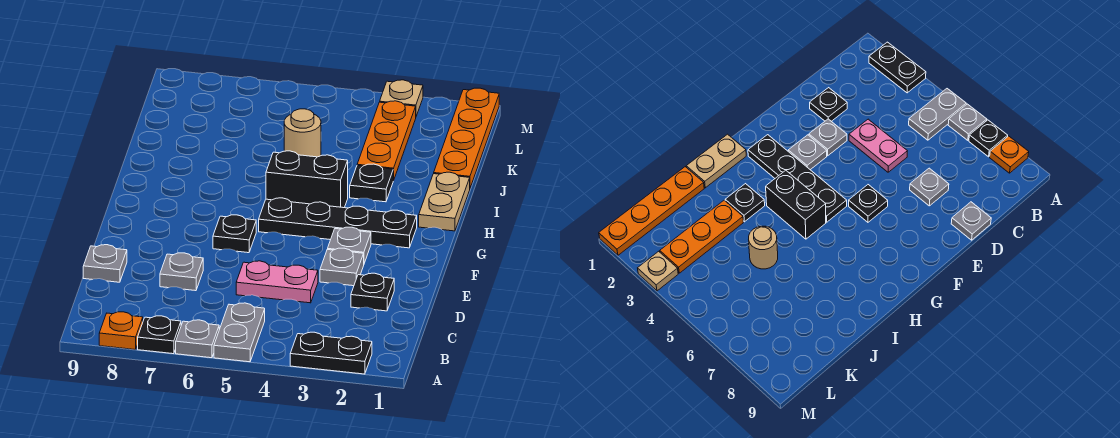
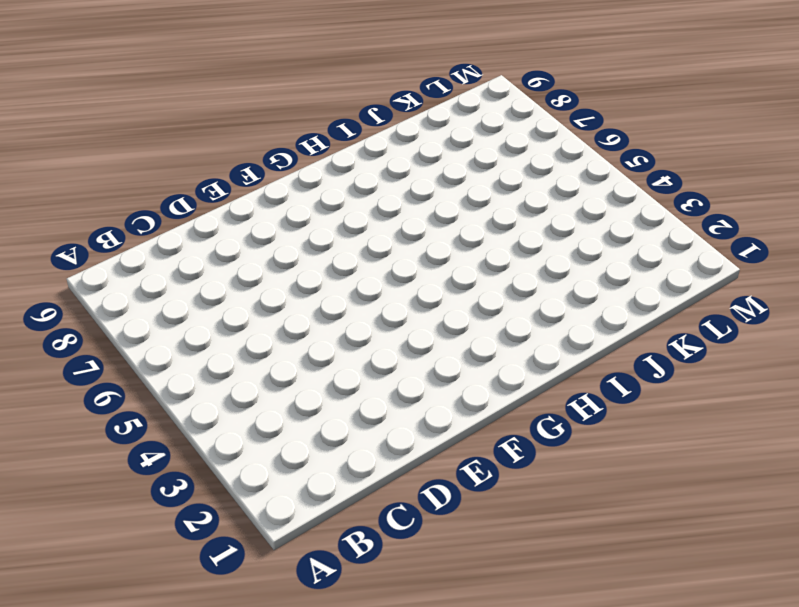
none -> black plate A2:A3 level 1
none -> grey plate A5:B5 level 1
none -> grey plate A6 level 1

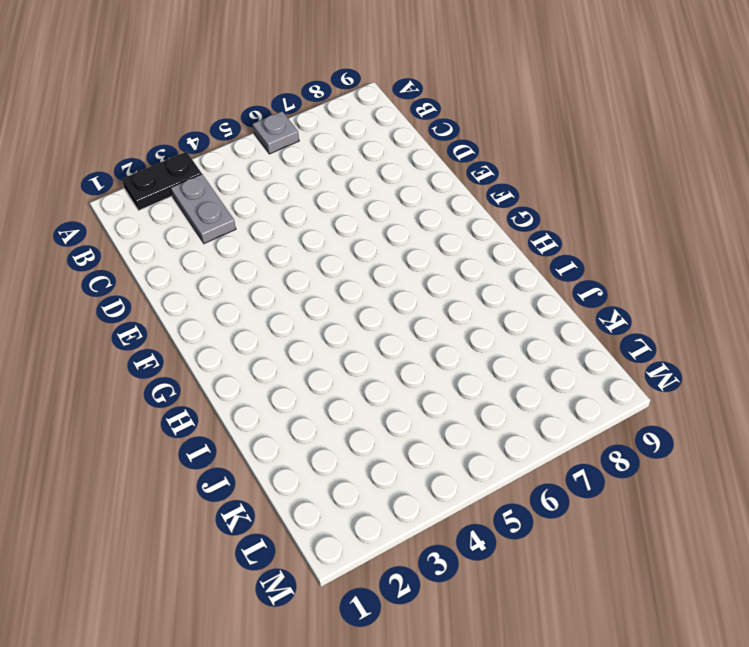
grey plate B3:C3 level 1 -> grey plate A5:B5 level 1
none -> black plate A7 level 1
none -> orange plate A8 level 1
none -> black plate D2 level 1

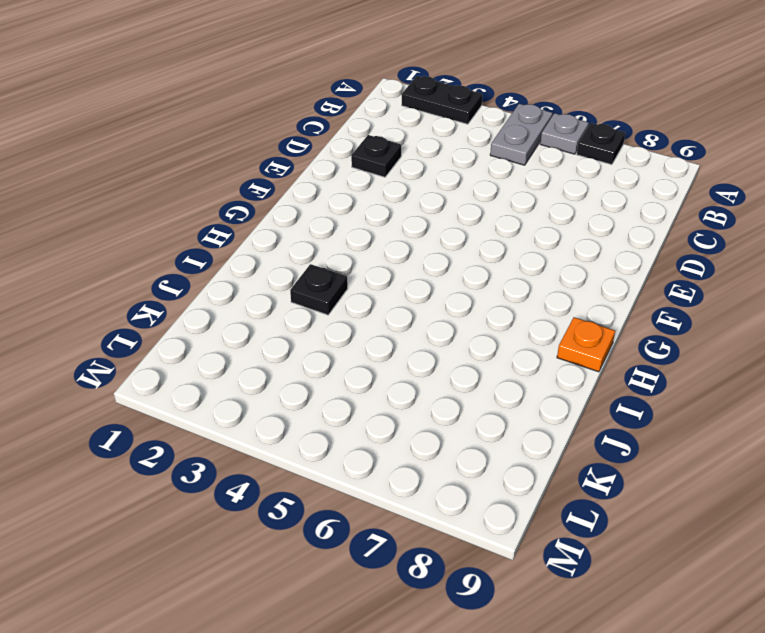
orange plate H9 level 1 -> orange plate A8 level 1
none -> pink plate D4:D5 level 1
none -> grey plate D7 level 1
none -> grey plate D9 level 1

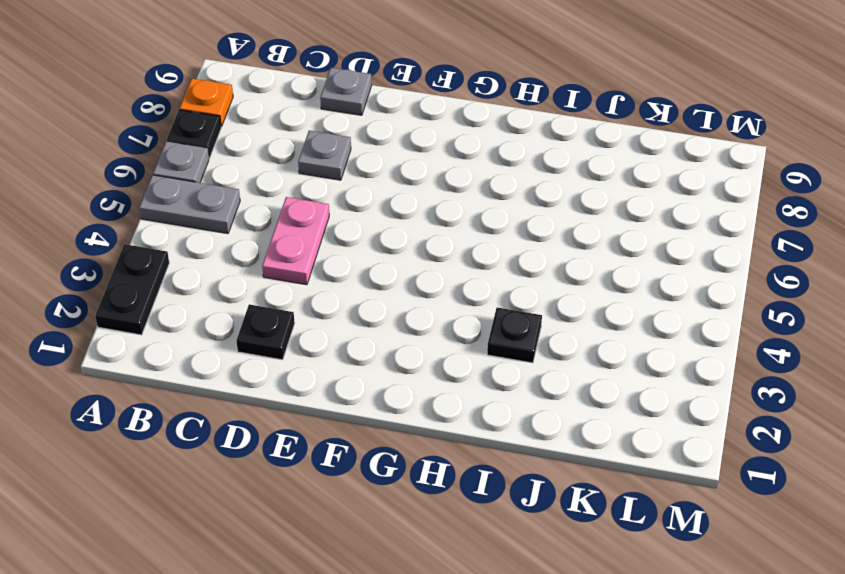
none -> grey plate E3 level 1
none -> grey plate F3 level 1
none -> black plate F6 level 1

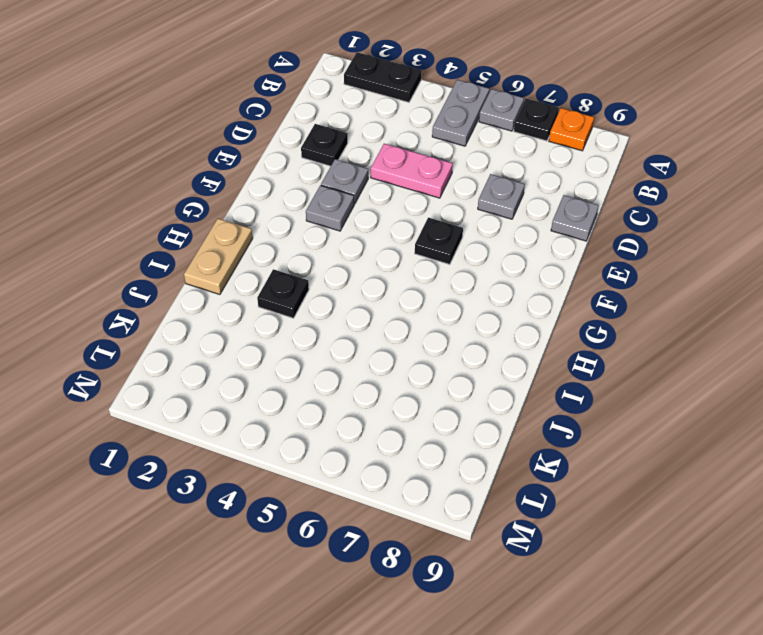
none -> black plate G2:G5 level 1
none -> black brick H4:H5 level 1
none -> orange plate J1:M1 level 1

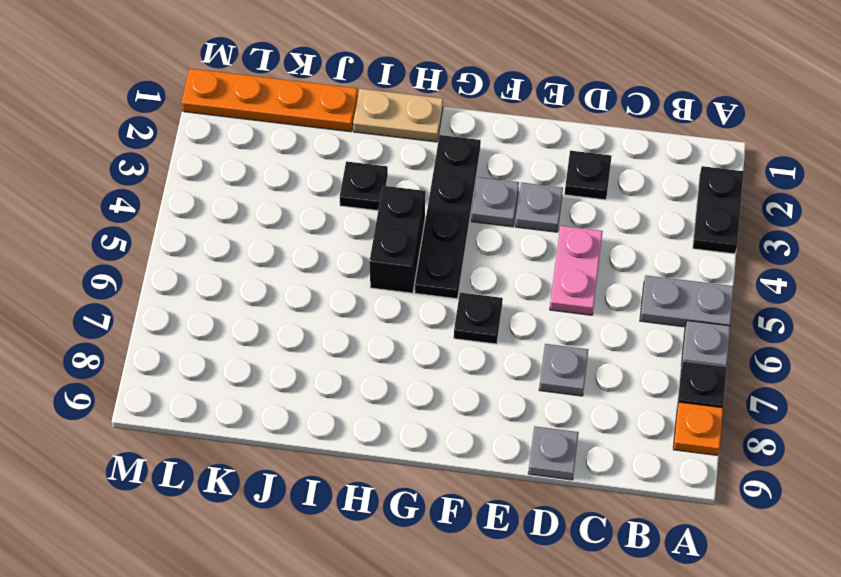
none -> orange plate J3:L3 level 1
none -> tan round brick J5 level 1
none -> tan plate M3 level 1

